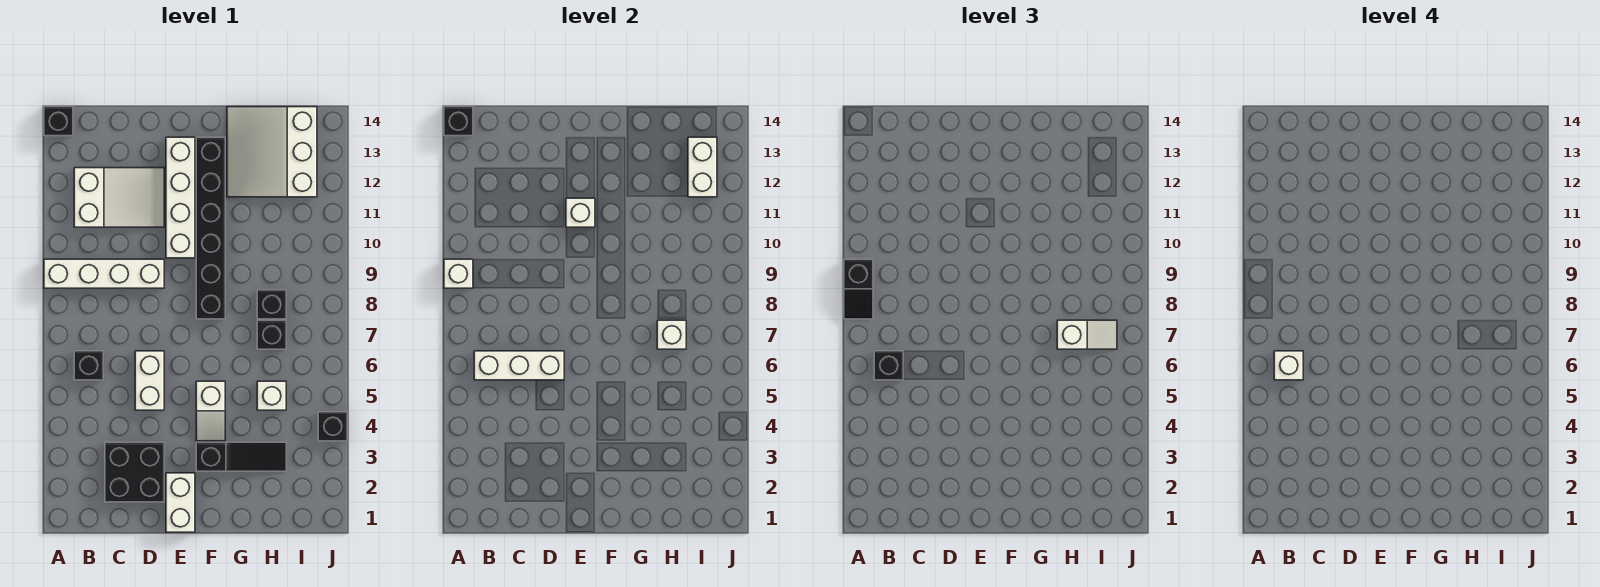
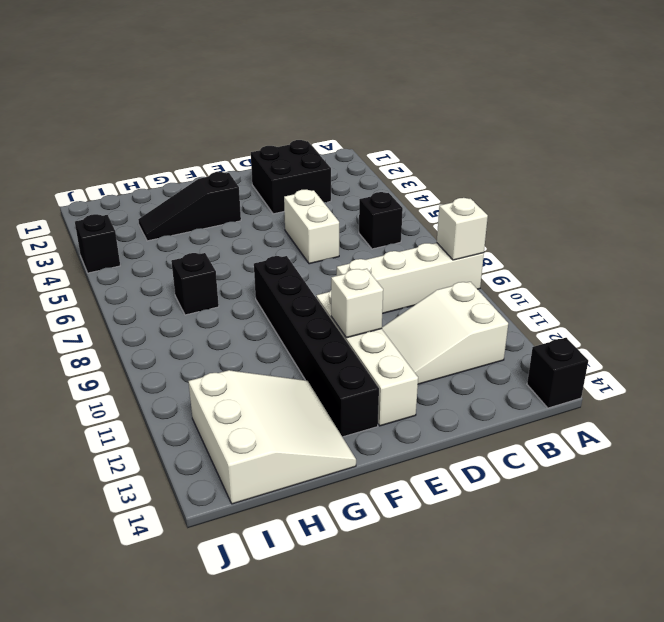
none -> white brick E1:E2 level 1
none -> white slope F4:F5 level 1 top 5
none -> white brick H5 level 1

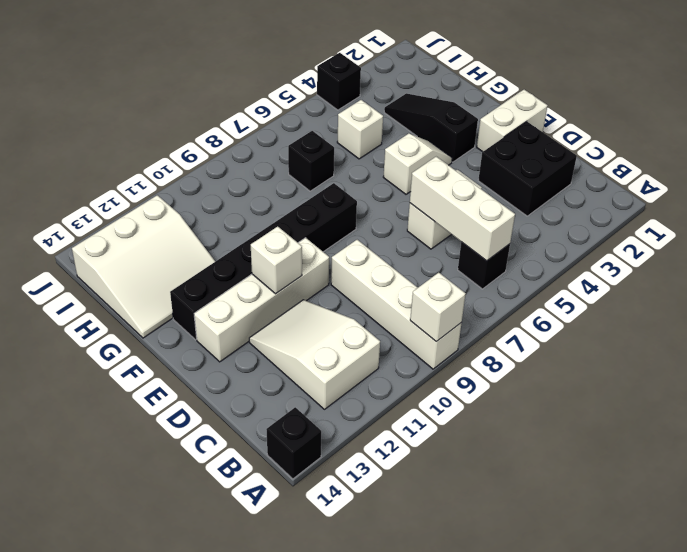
none -> black brick H8 level 1
none -> black brick A14 level 2
none -> white brick H7 level 2

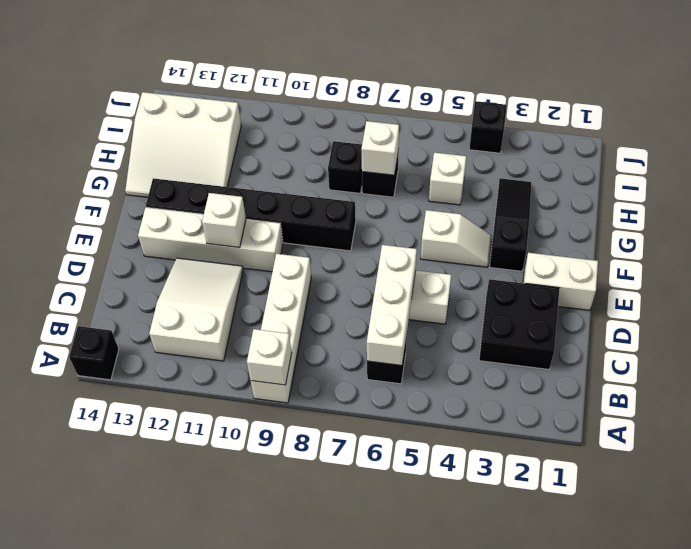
none -> black brick A14 level 2
none -> white brick I12:I13 level 2
none -> black slope A8:A9 level 3 top 9

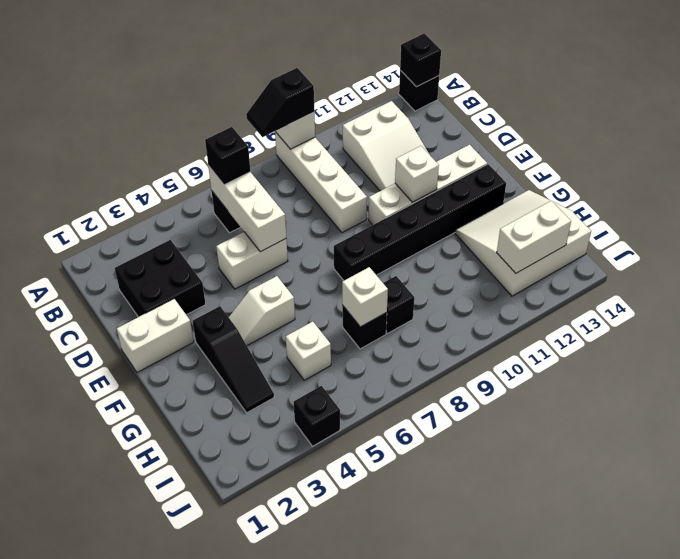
none -> white slope H7:I7 level 3 top H
none -> white brick B6 level 4

